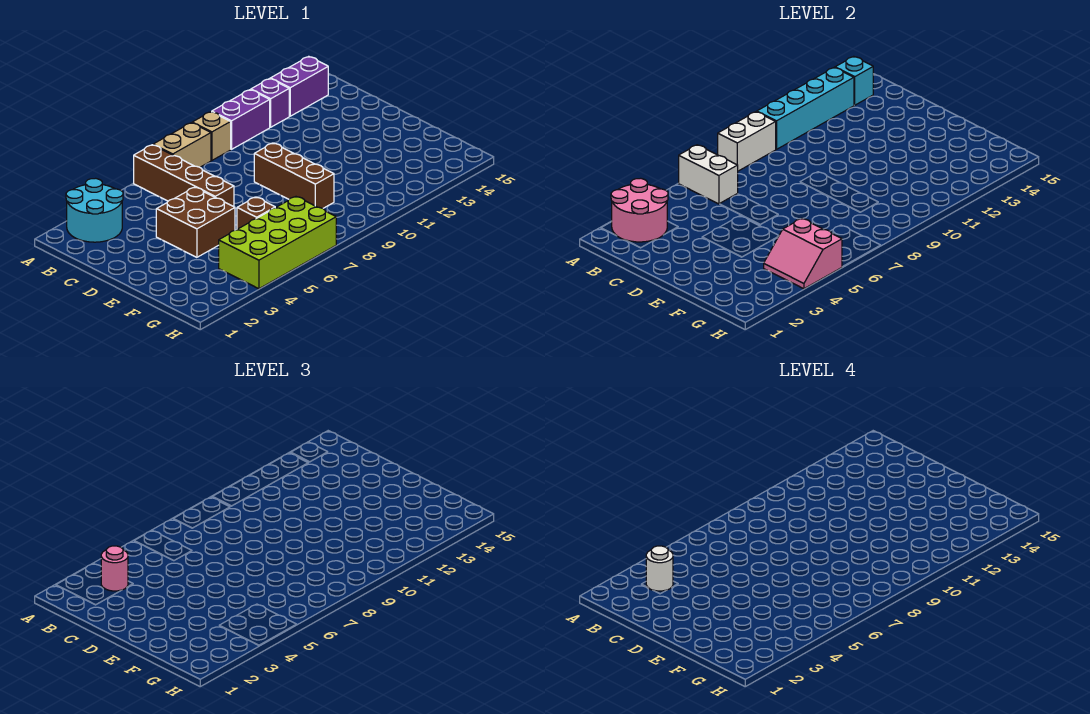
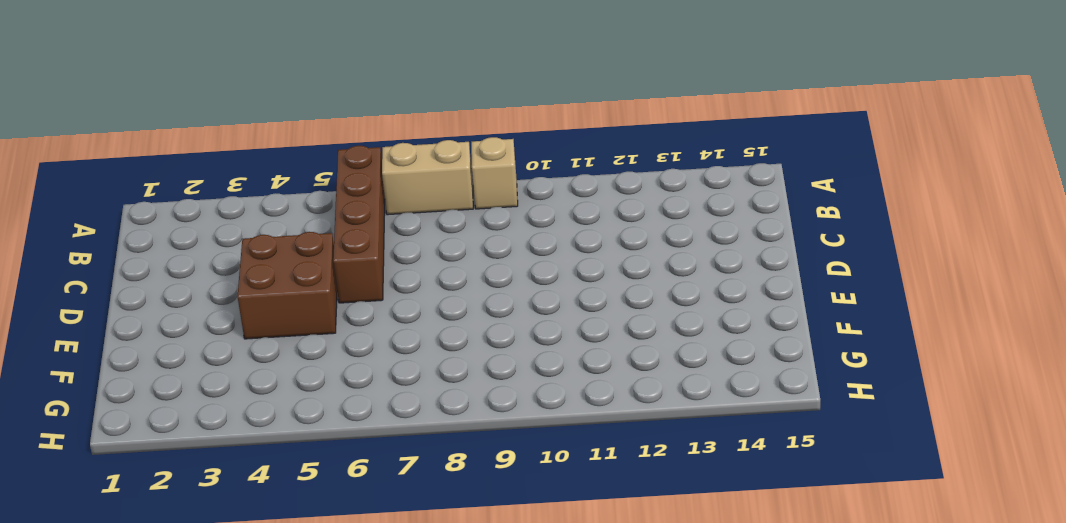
none -> cyan round brick A2:B3 level 1
none -> purple brick A10:A11 level 1
none -> purple brick A12 level 1

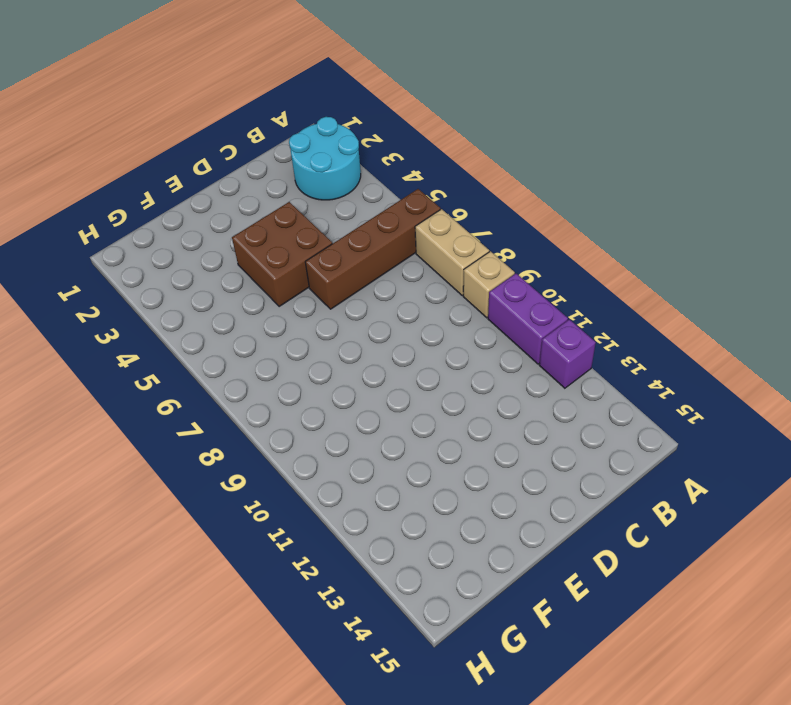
none -> purple brick A13:A14 level 1
none -> brown brick D9:F9 level 1
none -> brown brick F6 level 1

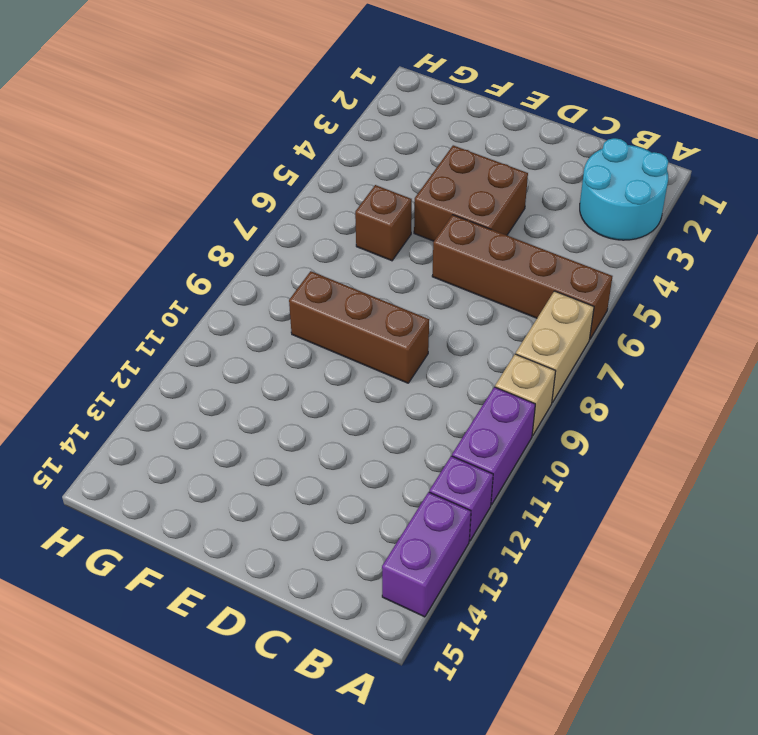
none -> lime brick G4:H7 level 1
none -> pink round brick A2:B3 level 2
none -> white brick A6:B6 level 2

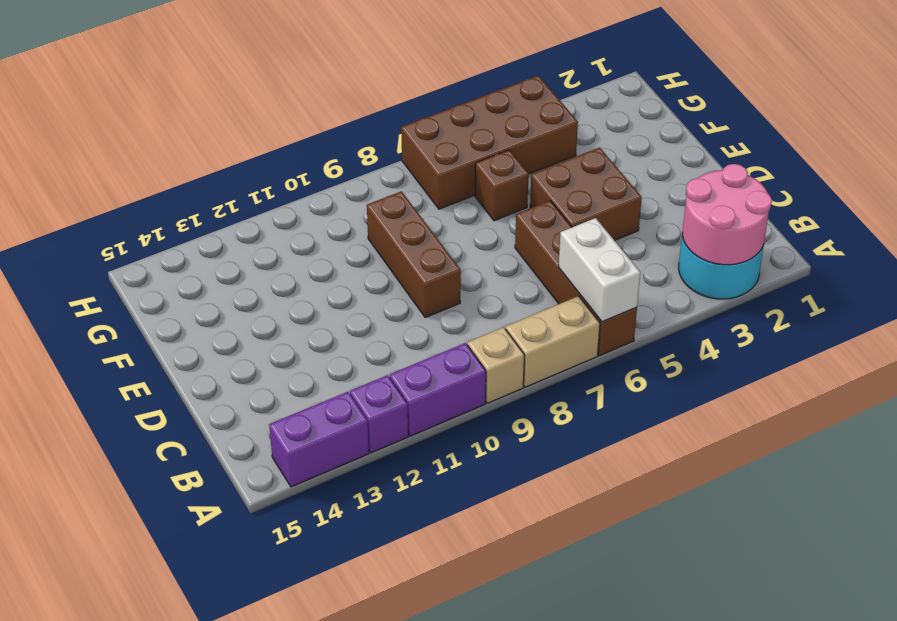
brown brick G4:H7 level 1 -> lime brick G4:H7 level 1
none -> white brick A8:A9 level 2
none -> cyan brick A10:A13 level 2
none -> cyan brick A14 level 2

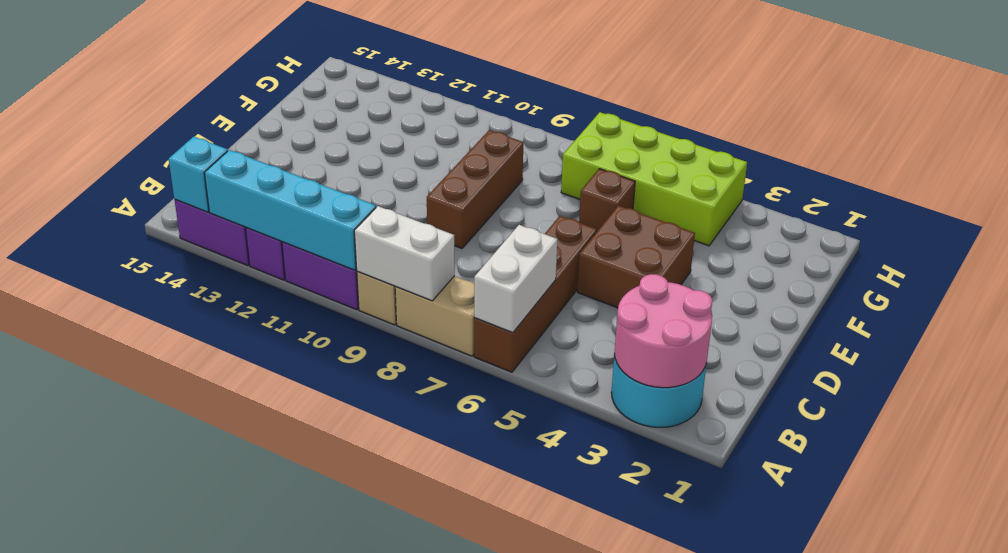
none -> pink slope G4:H5 level 2 top 5
none -> pink round brick B3 level 3
none -> white round brick B3 level 4

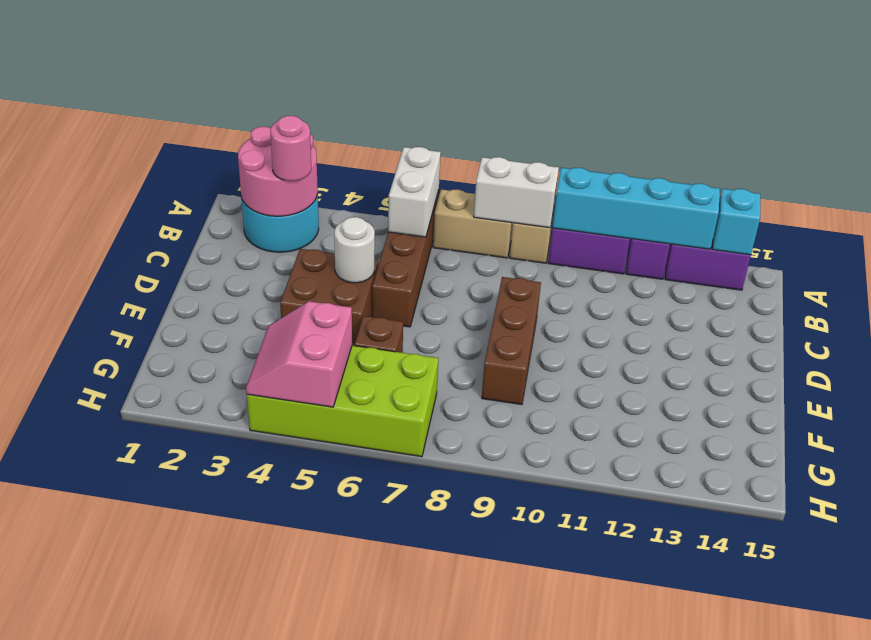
white round brick D5 level 2 -> white round brick B3 level 4

